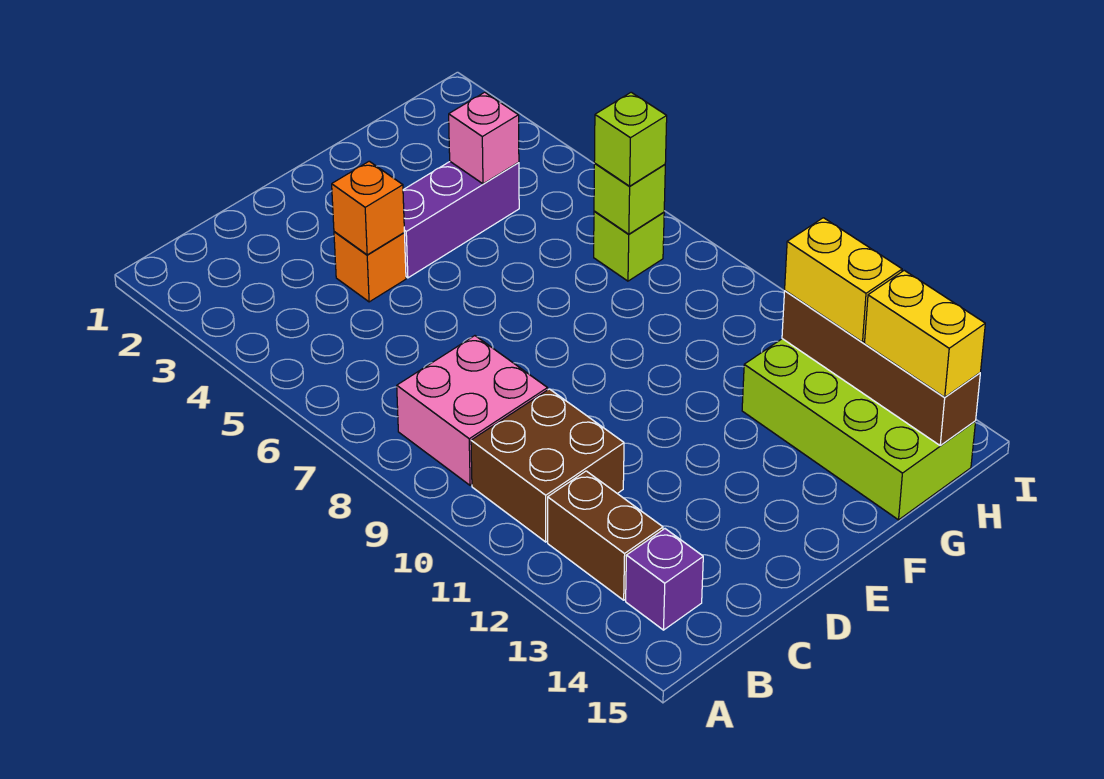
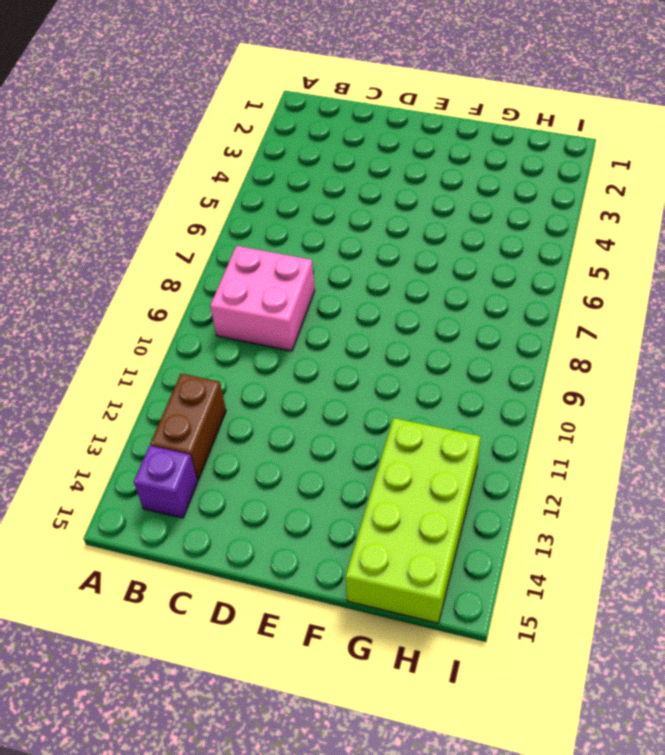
none -> brown brick B10:C11 level 1
none -> orange brick D4 level 1
none -> purple brick E4:G4 level 1

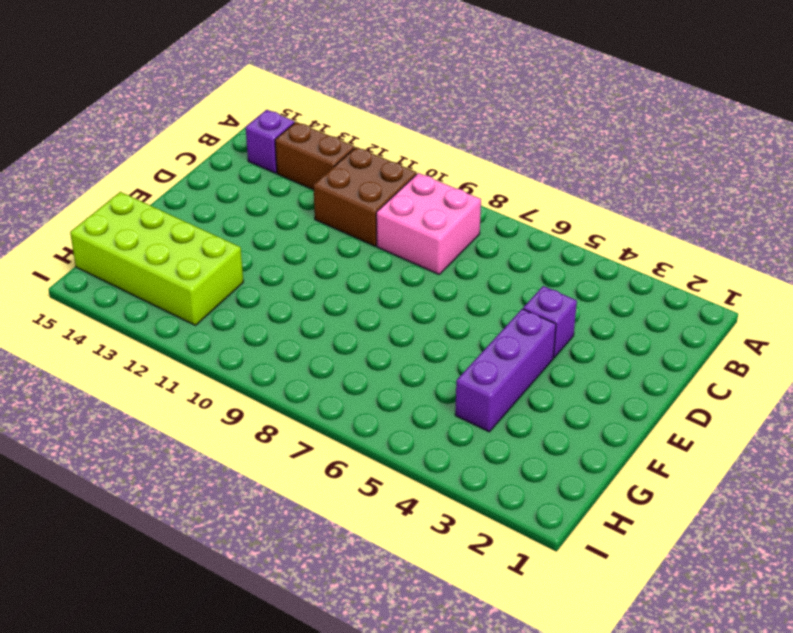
purple brick D4 level 1 -> orange brick D4 level 1
none -> lime brick H7 level 1
none -> orange brick D4 level 2
none -> pink brick G4 level 2

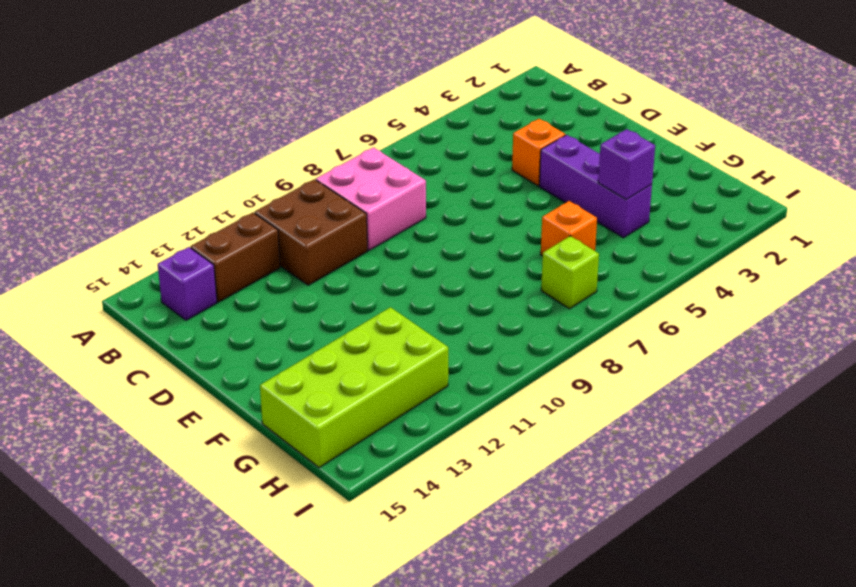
purple brick G4 level 2 -> pink brick G4 level 2
orange brick G6 level 1 -> orange brick D4 level 2
none -> lime brick H7 level 2
none -> brown brick H12:H15 level 2
none -> lime brick H7 level 3

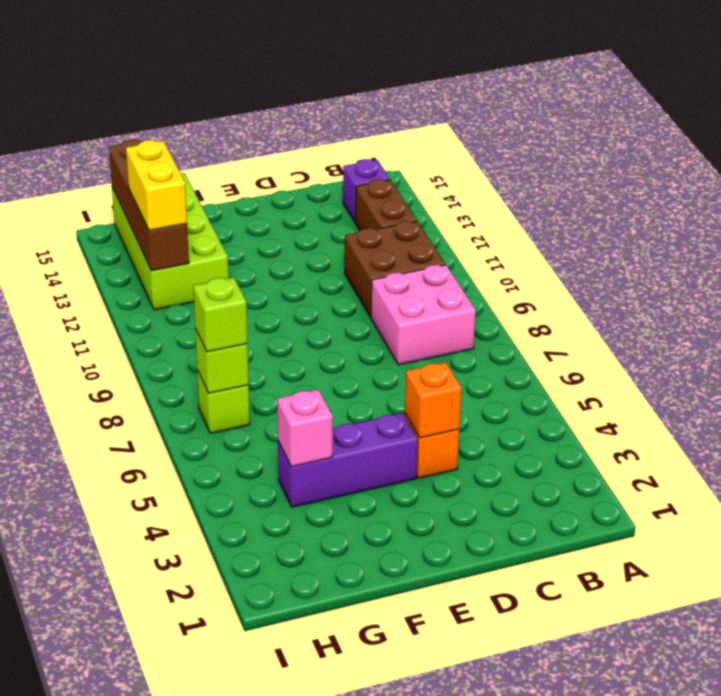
none -> yellow brick H14:H15 level 3

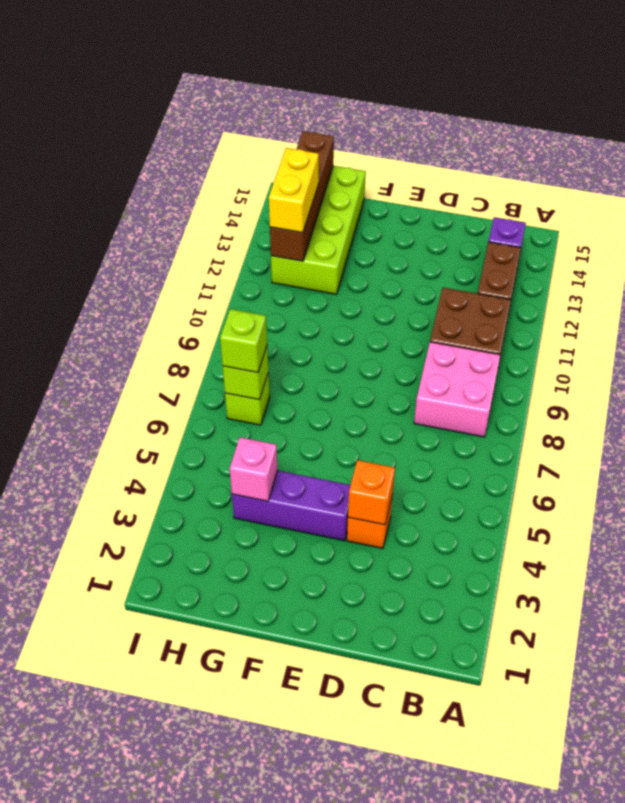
none -> yellow brick H14:H15 level 3

